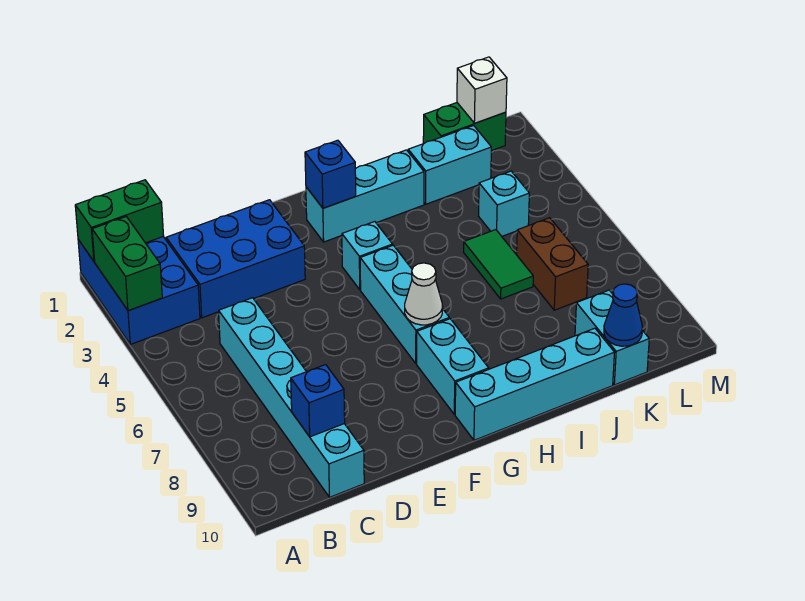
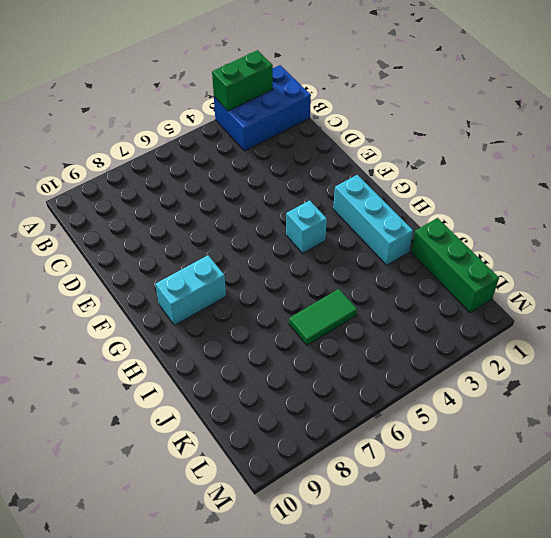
green brick J1:L1 level 1 -> green brick K1:L1 level 1
none -> blue brick C2:E3 level 1
none -> cyan brick C5:C10 level 1
none -> cyan brick G5:G7 level 1

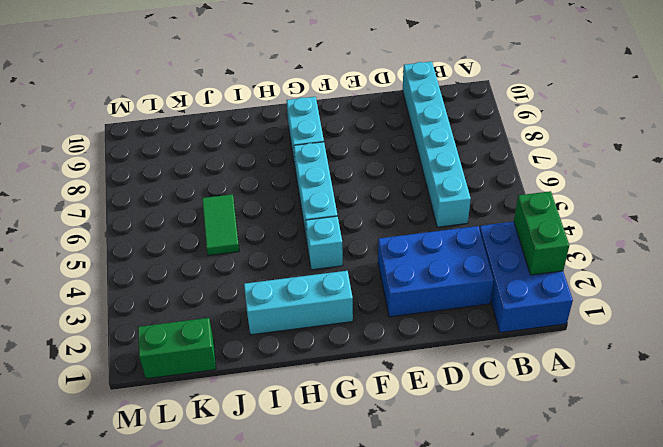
none -> cyan brick G10:J10 level 1
none -> cyan brick J2:K2 level 1
none -> cyan brick K4 level 1

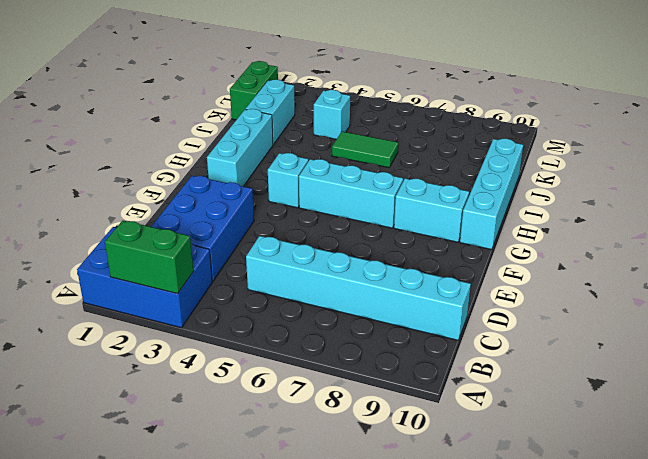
none -> brown brick K6:K7 level 1
none -> cyan brick K9:K10 level 1
none -> green brick A1:B1 level 2

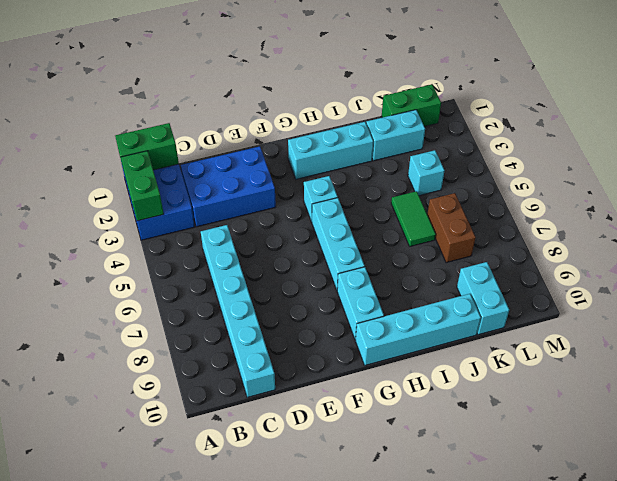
none -> blue brick C9 level 2
none -> blue brick G2 level 2
none -> white cone G7 level 2

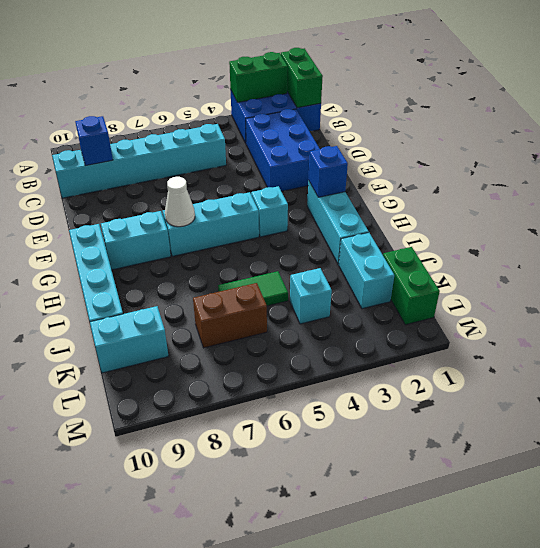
none -> blue cone K10 level 2
none -> white brick L1 level 2

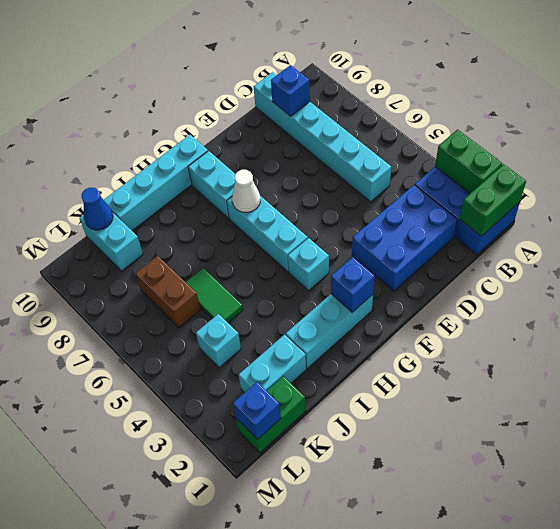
blue brick L1 level 2 -> white brick L1 level 2

